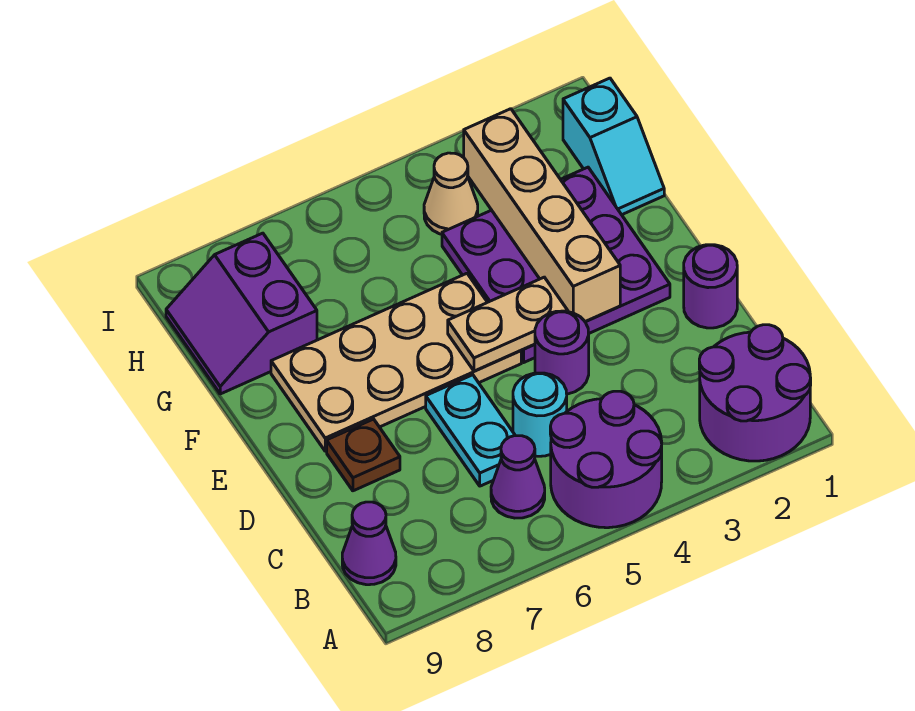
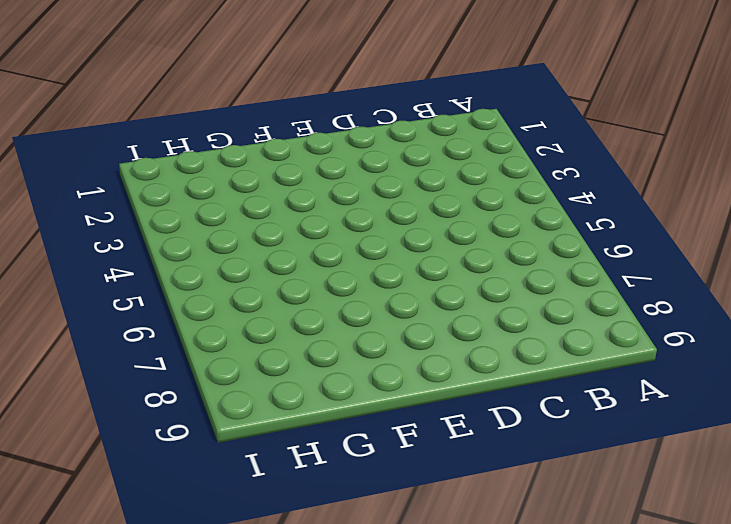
none -> purple round brick A1:B2 level 1
none -> purple round brick A4:B5 level 1
none -> purple cone B6 level 1

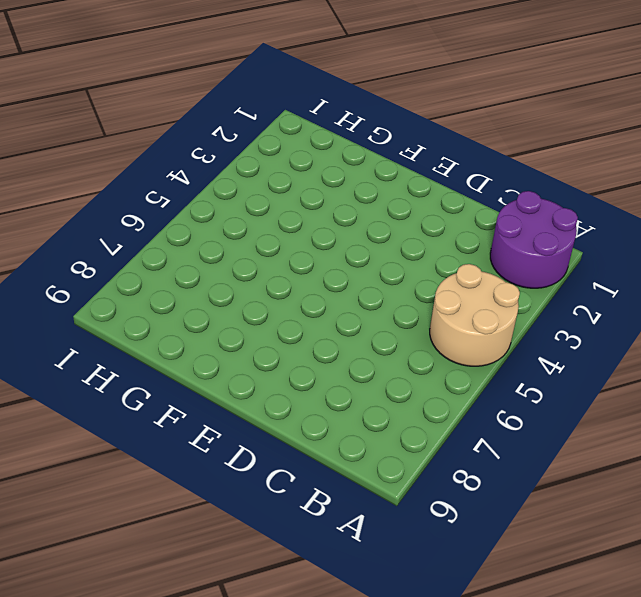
tan round brick A4:B5 level 1 -> purple round brick A4:B5 level 1
none -> purple cone B6 level 1
none -> purple cone B9 level 1
none -> cyan round brick C5 level 1

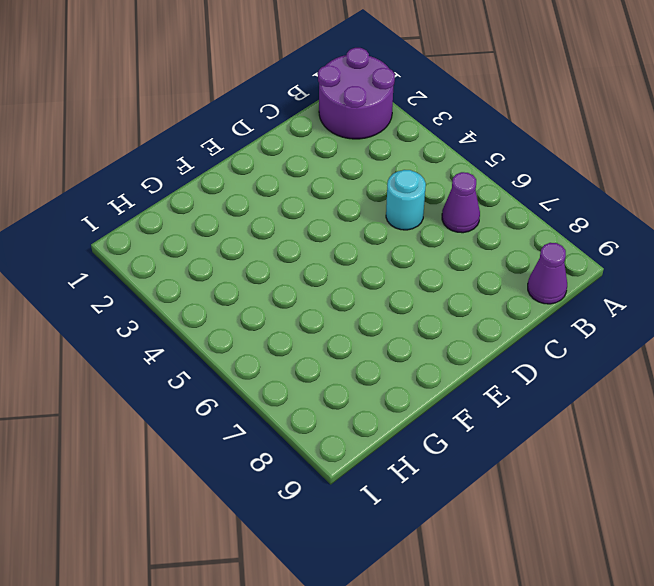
none -> purple round brick A4:B5 level 1
none -> cyan plate C6:D6 level 1
none -> purple round brick D1 level 1

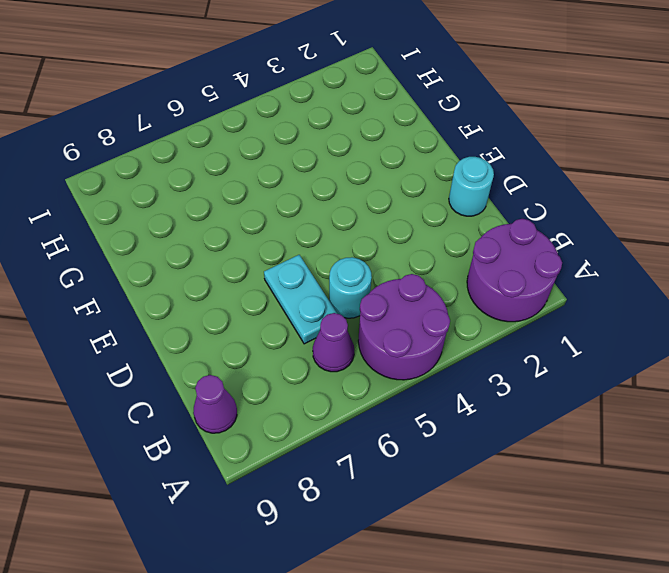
cyan round brick D1 level 1 -> purple round brick D1 level 1
none -> purple round brick D4 level 1
none -> brown plate D8 level 1
none -> purple plate E2:G4 level 1

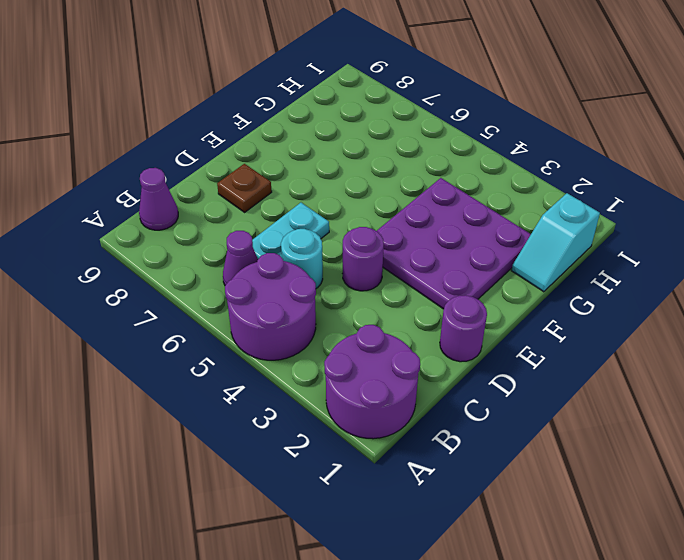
none -> tan plate E5:F8 level 1
none -> purple slope G8:H9 level 1 top 8
none -> tan cone H4 level 1

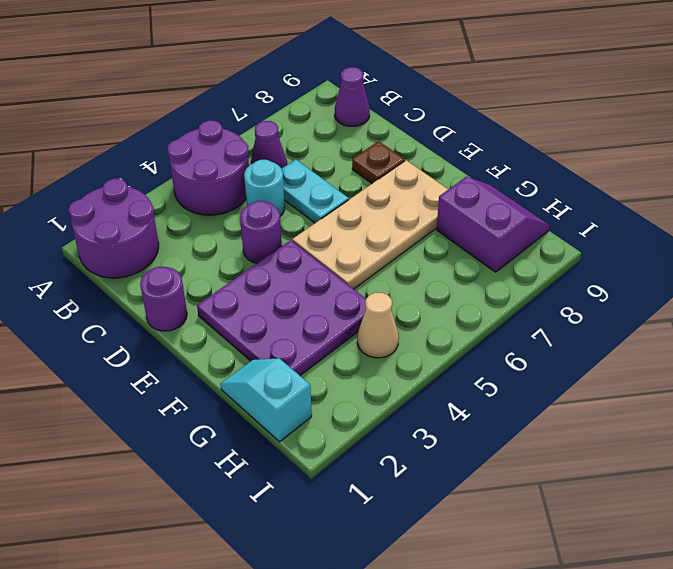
none -> tan brick E3:H3 level 2
none -> tan plate E4:E5 level 2

